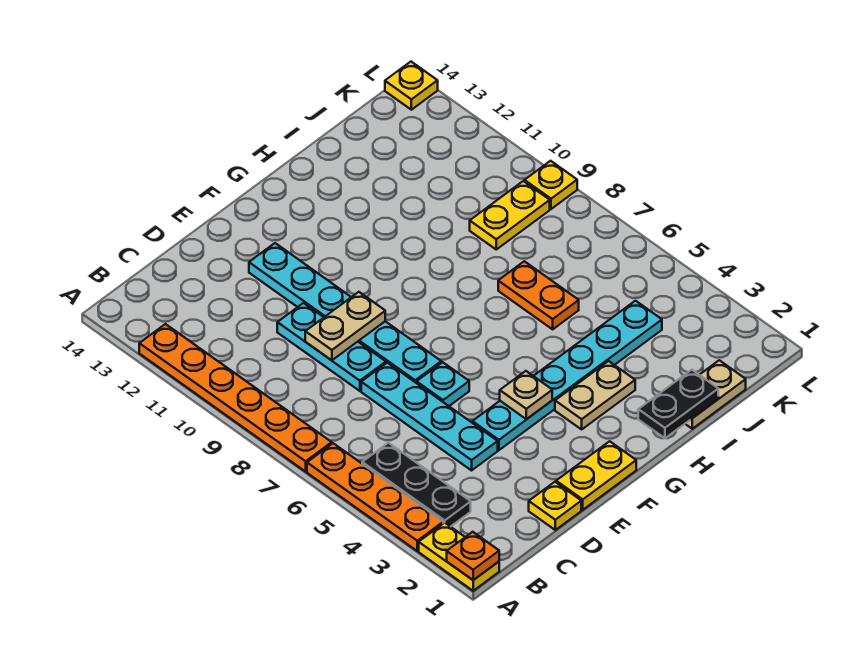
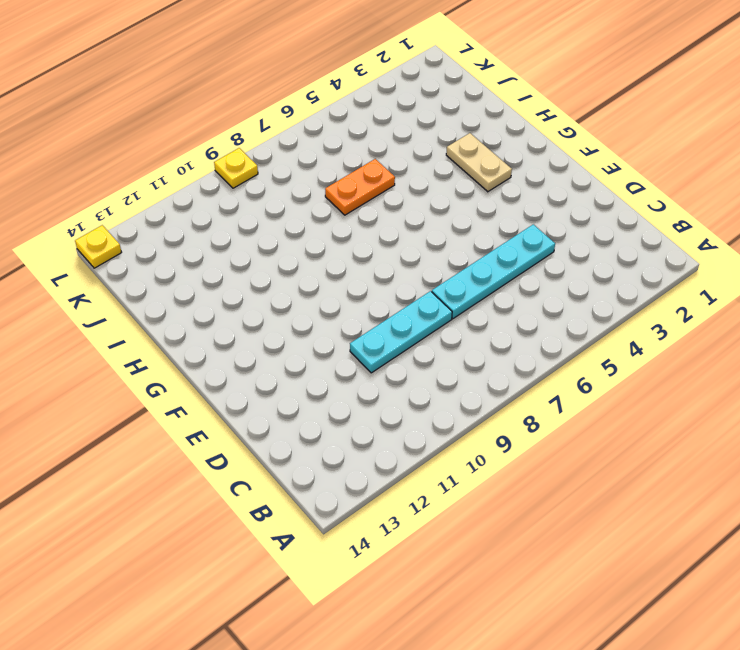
none -> yellow plate A1:A2 level 1
none -> orange plate A3:A6 level 1
none -> orange plate A7:A12 level 1

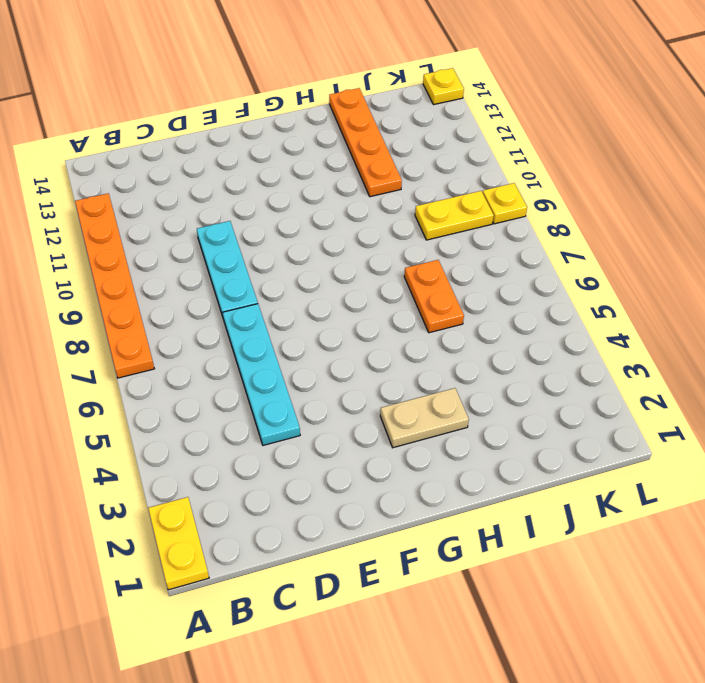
orange plate I11:I14 level 1 -> orange plate A3:A6 level 1
none -> black plate B3:B5 level 1
none -> yellow plate D1 level 1
none -> yellow plate E1:F1 level 1

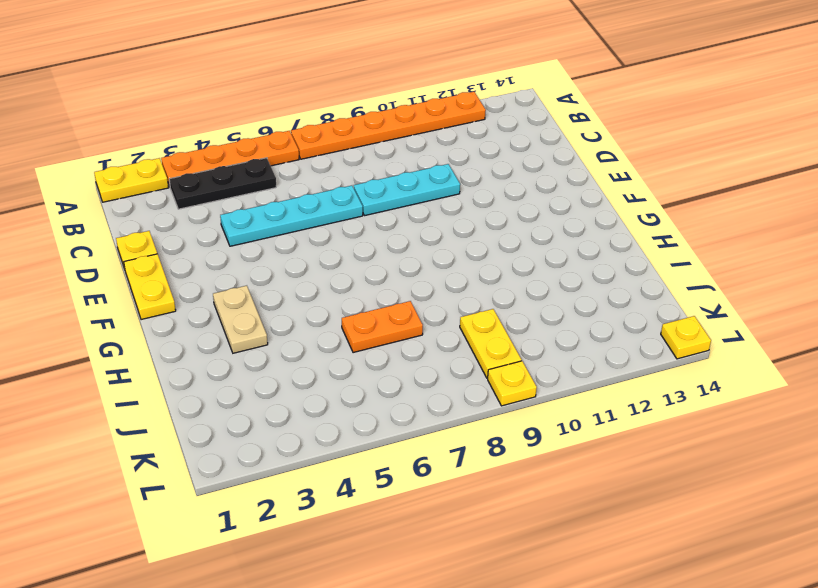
none -> cyan plate E4:J4 level 1
none -> cyan plate E6 level 1
none -> cyan plate E7:E12 level 1

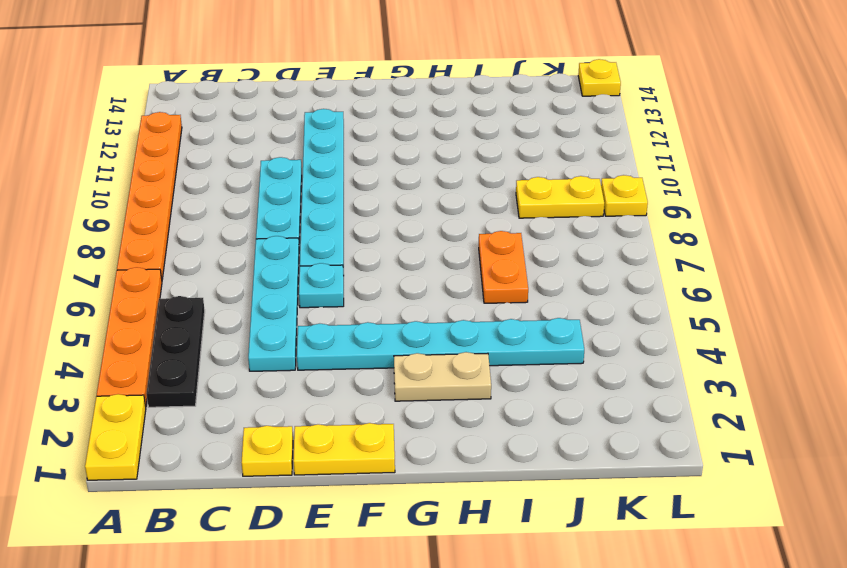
none -> tan plate I1:J1 level 1
none -> orange plate A1 level 2
none -> tan plate D9:E9 level 2

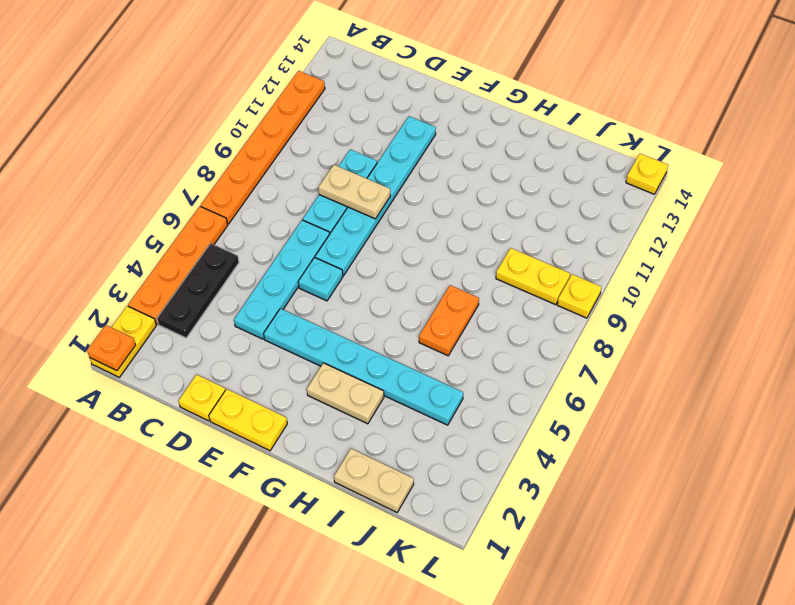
none -> tan plate F4 level 2
none -> black plate H1:I1 level 2

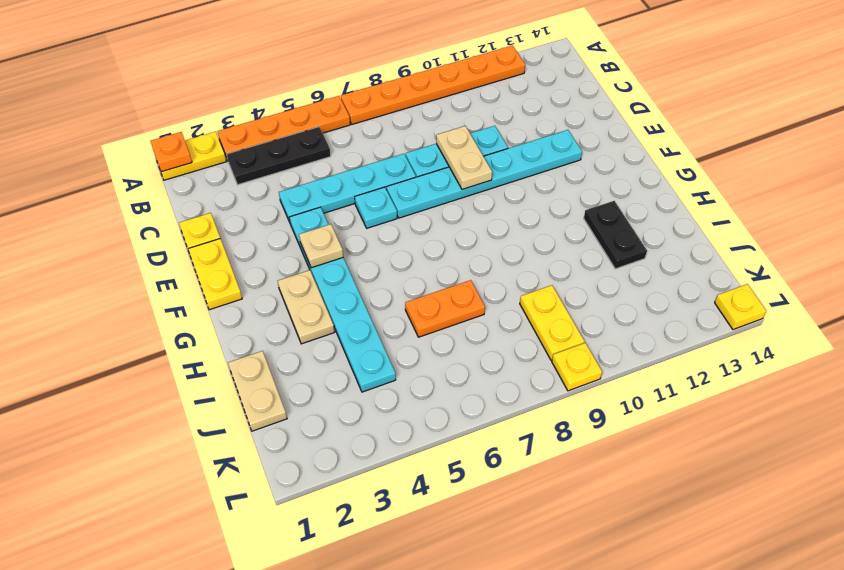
black plate H12:I12 level 1 -> black plate H1:I1 level 2

